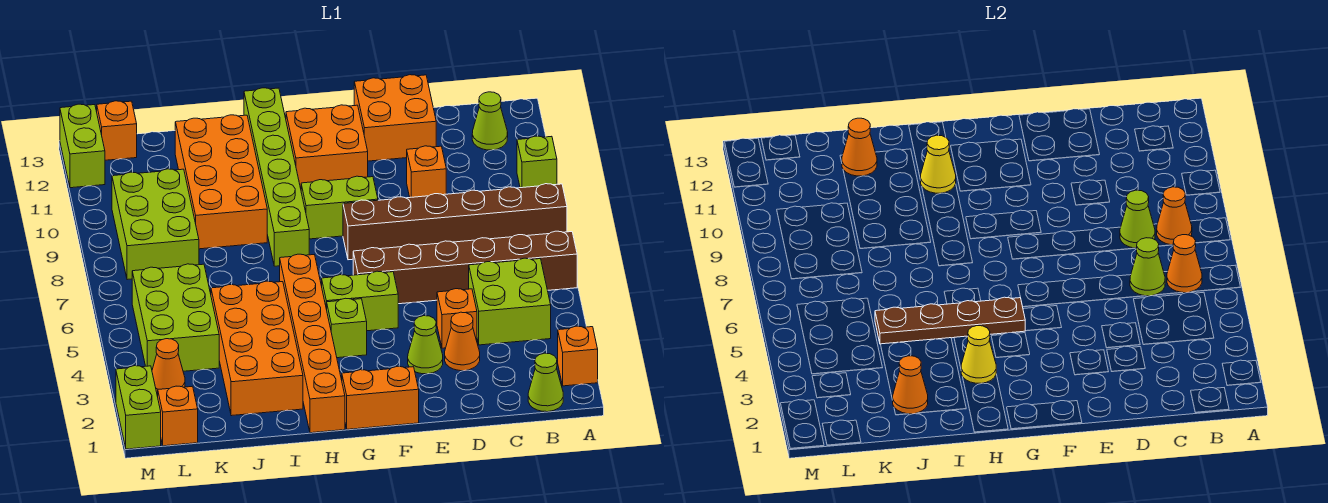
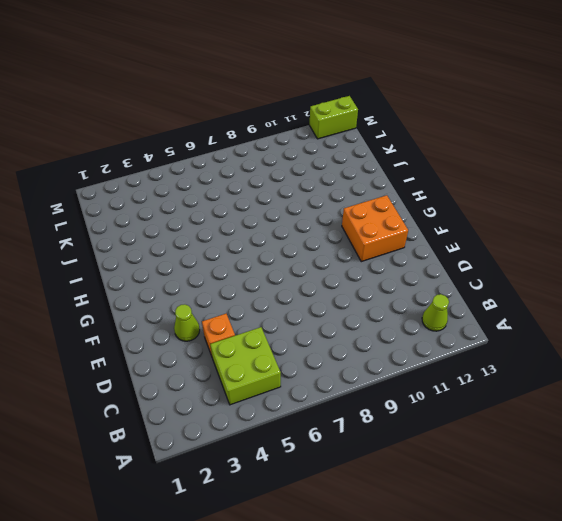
none -> orange brick A2 level 1
none -> brown brick A6:F6 level 1
none -> brown brick A8:F8 level 1
none -> lime brick A10 level 1

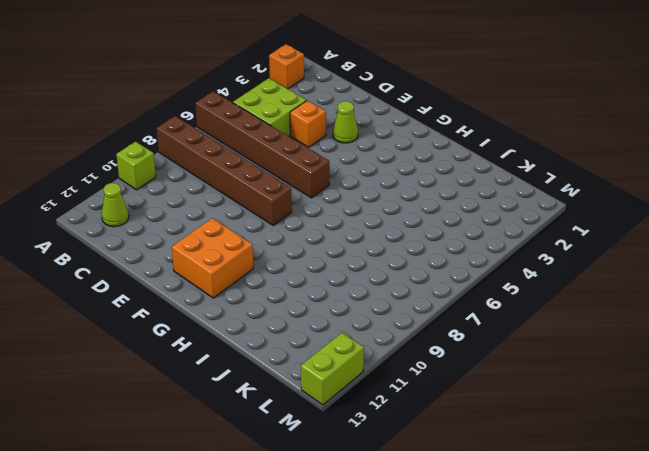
none -> lime cone B1 level 1
none -> orange cone D3 level 1
none -> orange brick D10 level 1
none -> orange brick D12:E13 level 1

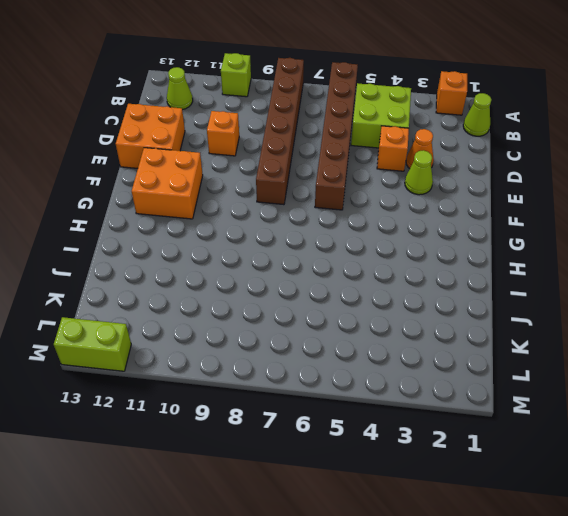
none -> orange brick F1:G1 level 1
none -> lime brick F5:G5 level 1
none -> lime brick F9:G9 level 1
none -> lime brick G4 level 1

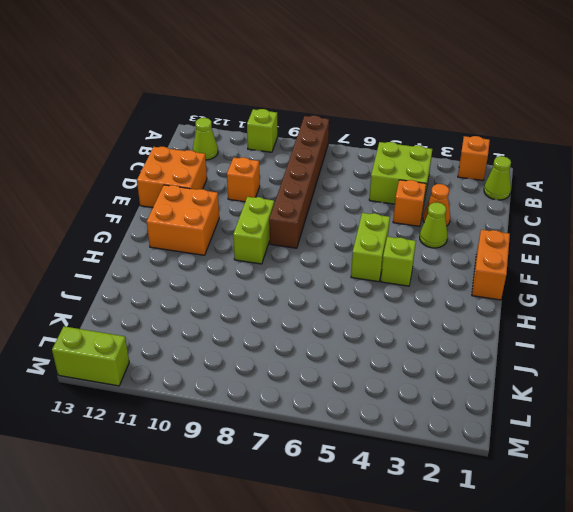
none -> brown brick A6:F6 level 1
none -> orange brick H1:H6 level 1
none -> lime brick H8:H13 level 1
none -> orange brick I2:J5 level 1

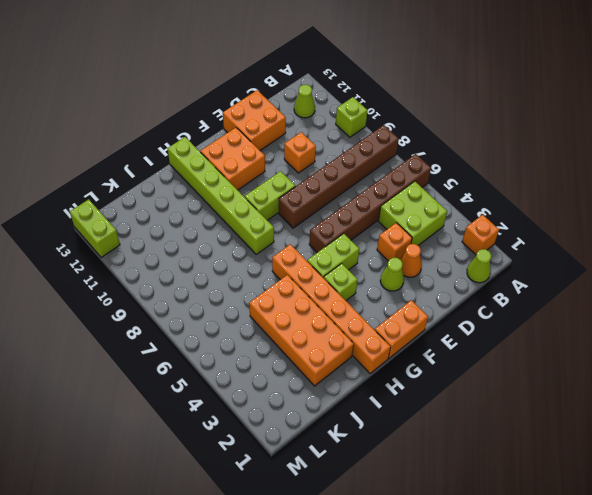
none -> orange brick I9:J12 level 1
none -> lime brick K4:L6 level 1
none -> lime brick K8:L10 level 1
none -> orange brick L1 level 1

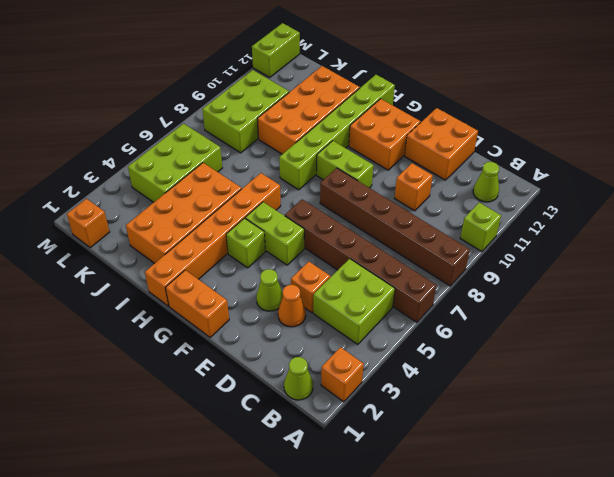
none -> orange cone L3 level 1
none -> orange brick L13 level 1
none -> lime brick M1:M2 level 1
none -> orange cone B6 level 2

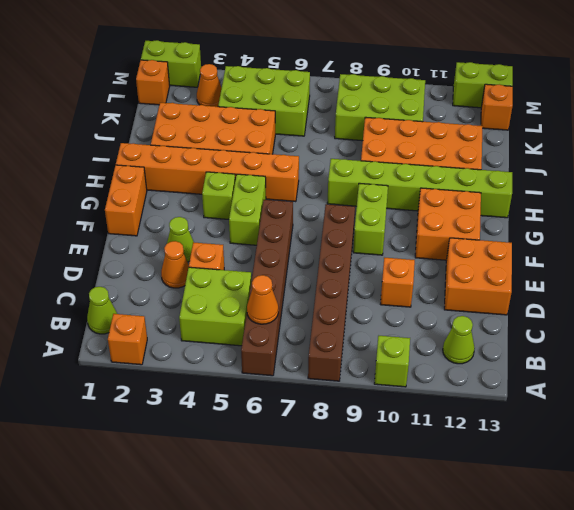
none -> orange cone B8 level 2
none -> lime cone C6 level 2
none -> lime cone C8 level 2
none -> brown plate G5:J5 level 2

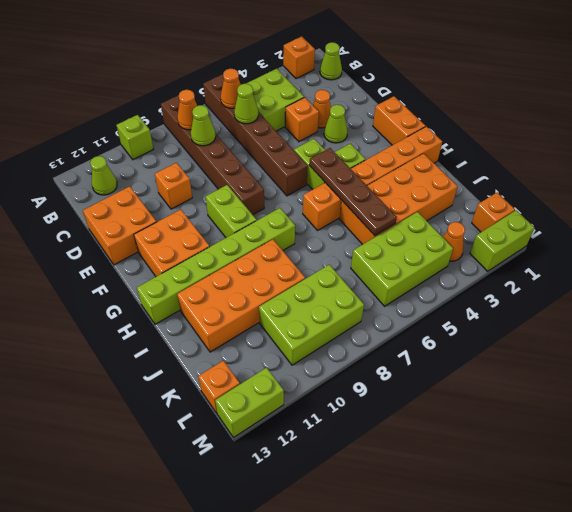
none -> yellow cone H3 level 2
none -> yellow cone H11 level 2
none -> orange cone J2 level 2
none -> orange cone J12 level 2

